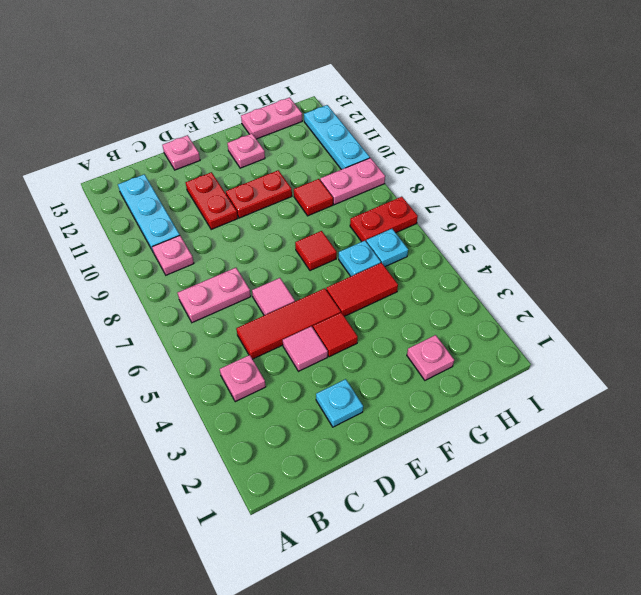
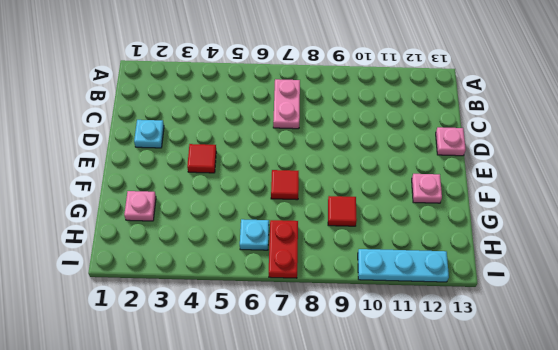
none -> pink plate B4 level 1
none -> pink plate B9 level 1
none -> cyan plate B10:B12 level 1

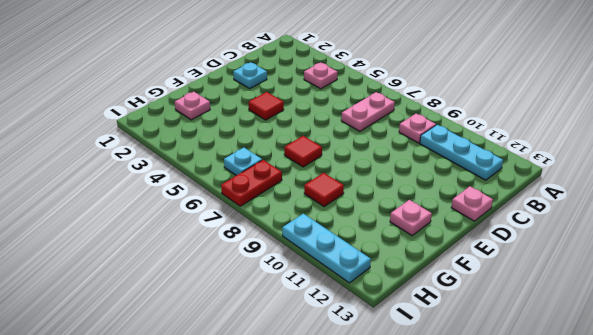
none -> red tile C5:E5 level 1
none -> pink tile D4 level 1
none -> pink tile D6 level 1

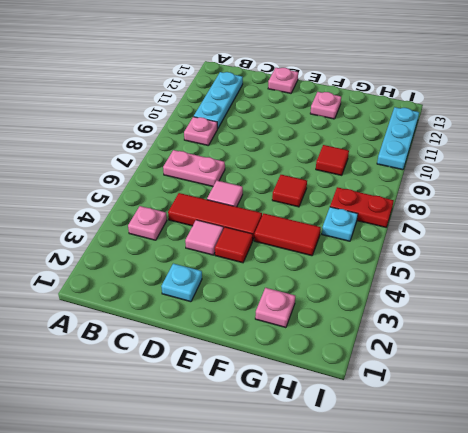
none -> red plate D10:D11 level 1
none -> red plate E10:F10 level 1
none -> cyan plate G6 level 1

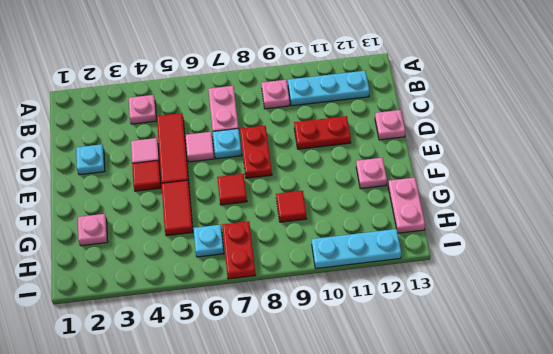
cyan plate D7 level 1 -> cyan plate G6 level 1
red plate D8:E8 level 1 -> red plate E10:F10 level 1
none -> pink plate H9:I9 level 1

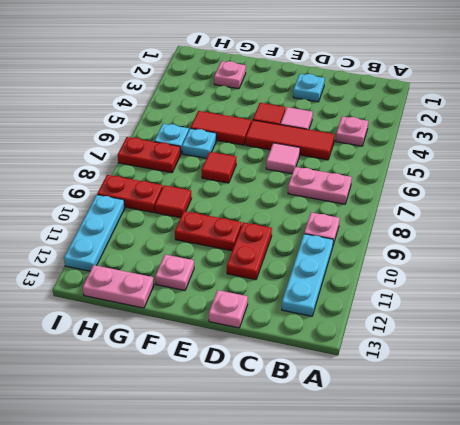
red plate H9:I9 level 1 -> pink plate H9:I9 level 1

